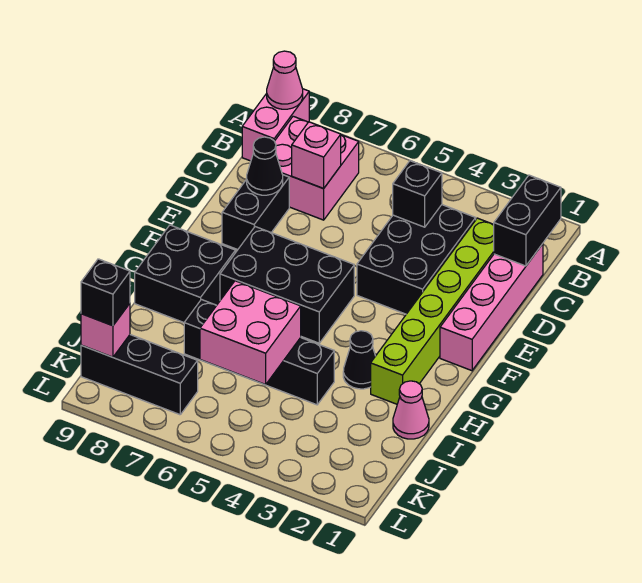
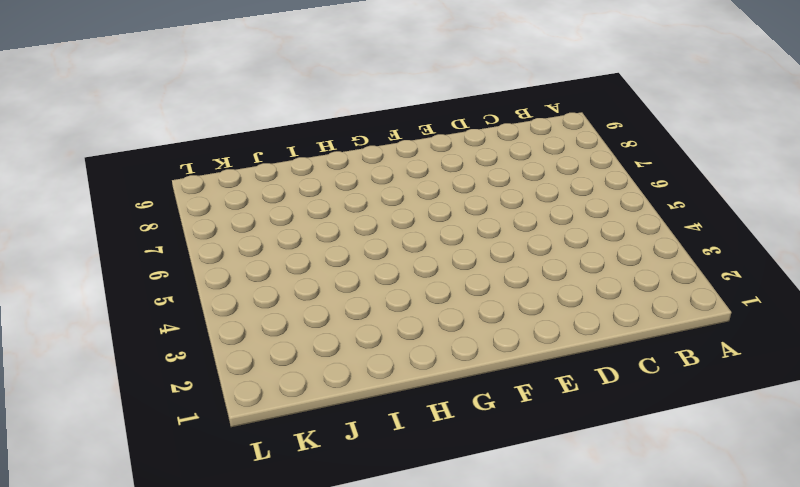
none -> pink brick A9:B9 level 1
none -> pink brick B7:C8 level 1
none -> pink brick C1:F1 level 1

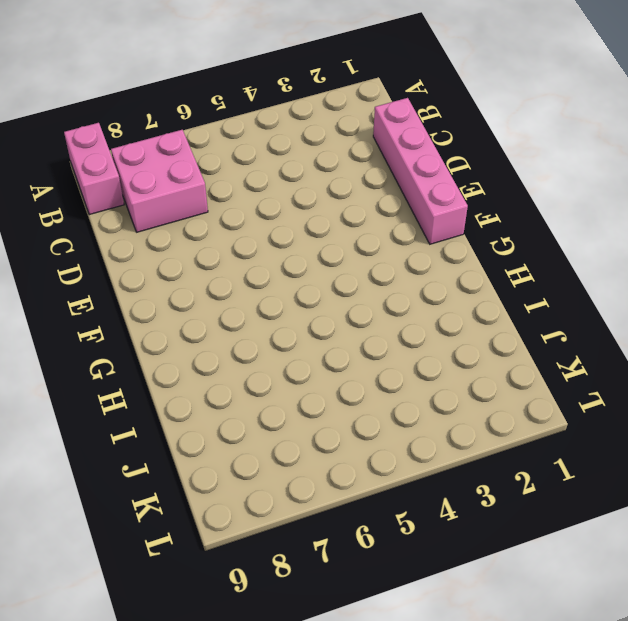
none -> lime brick C2:H2 level 1
none -> black brick C3:E4 level 1
none -> black brick D8:E8 level 1

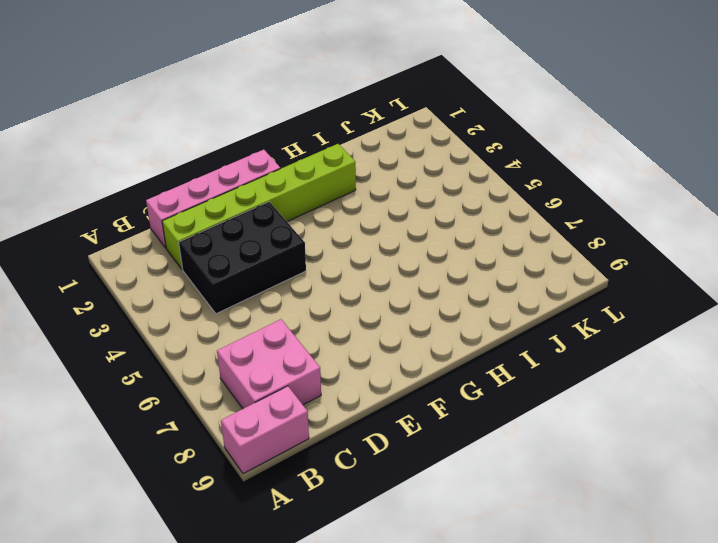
none -> black brick D8:E8 level 1
none -> black brick F5:G7 level 1
none -> black brick G8:H9 level 1

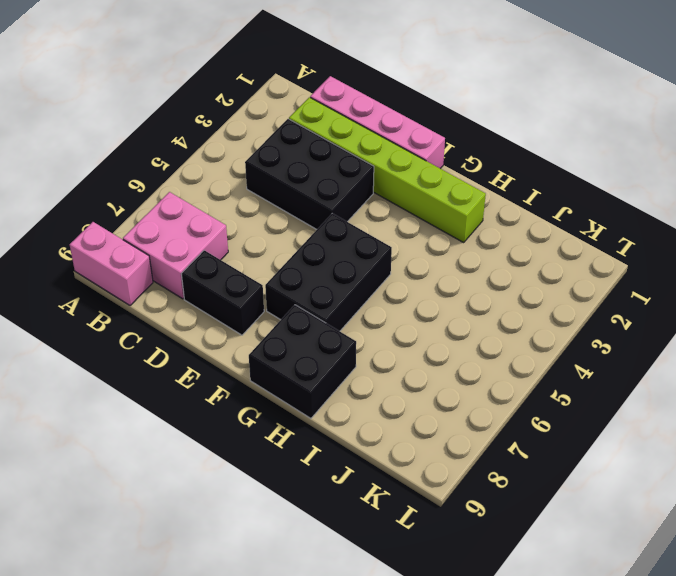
none -> black cone H3 level 1
none -> pink cone I1 level 1
none -> black brick I4:I7 level 1

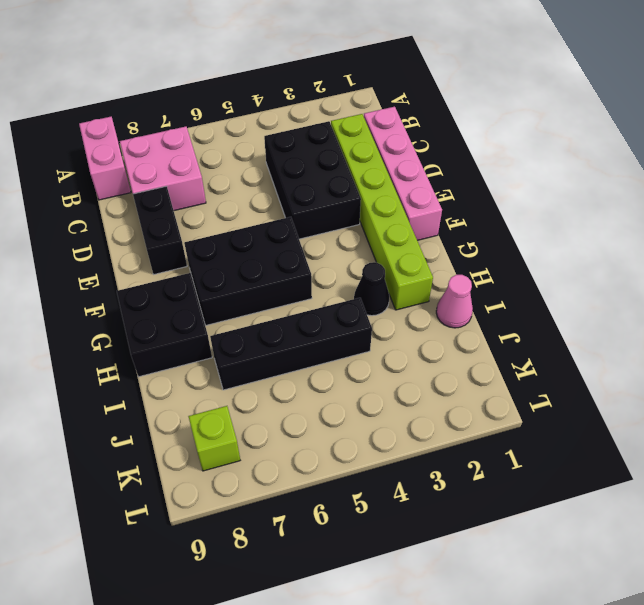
lime brick K8 level 1 -> black brick K7:K9 level 1
none -> pink cone A9 level 2
none -> black brick B1:C1 level 2
none -> black brick C4 level 2

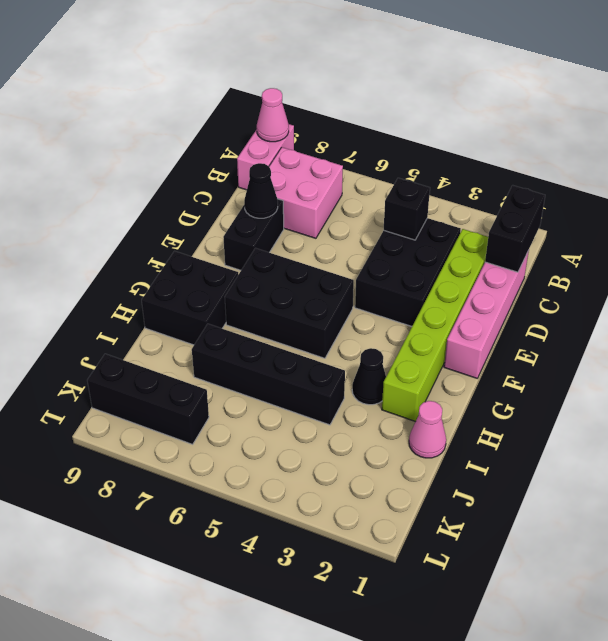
none -> pink brick C7 level 2
none -> pink brick I5:J6 level 2
none -> pink brick K9 level 2

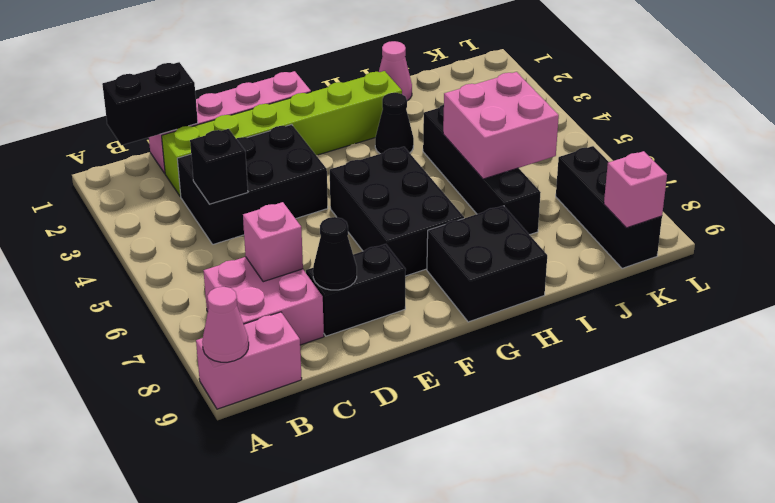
none -> black brick K9 level 3

